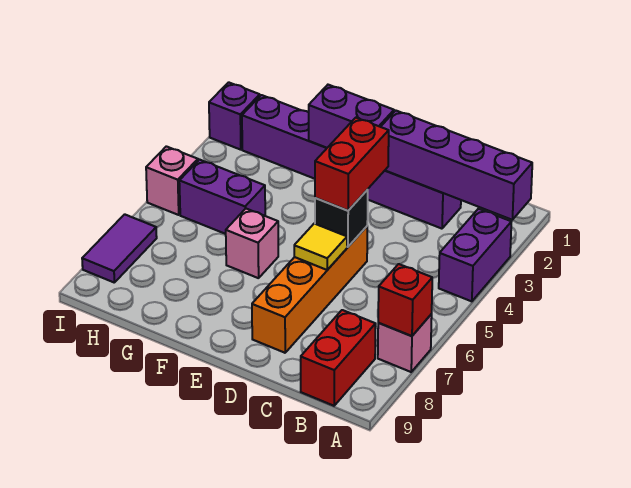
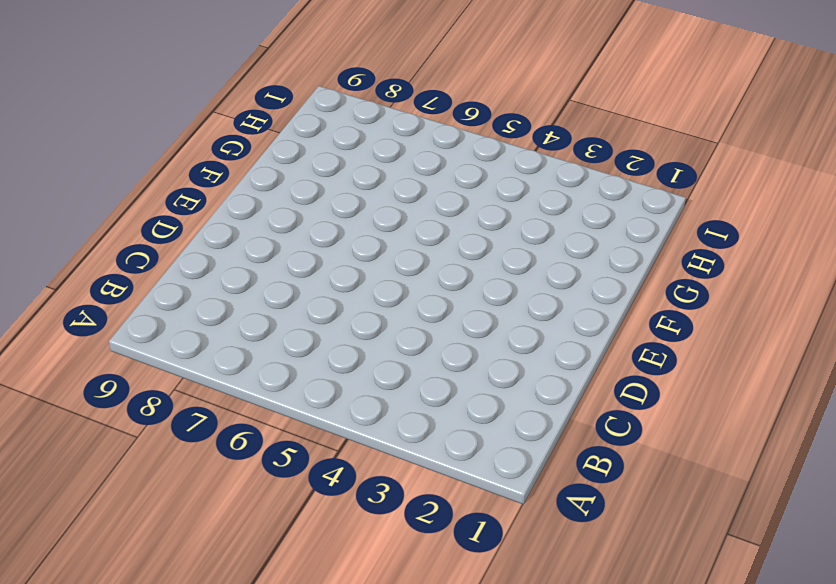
none -> purple brick A3:A4 level 1
none -> pink brick A7 level 1
none -> red brick B8:B9 level 1

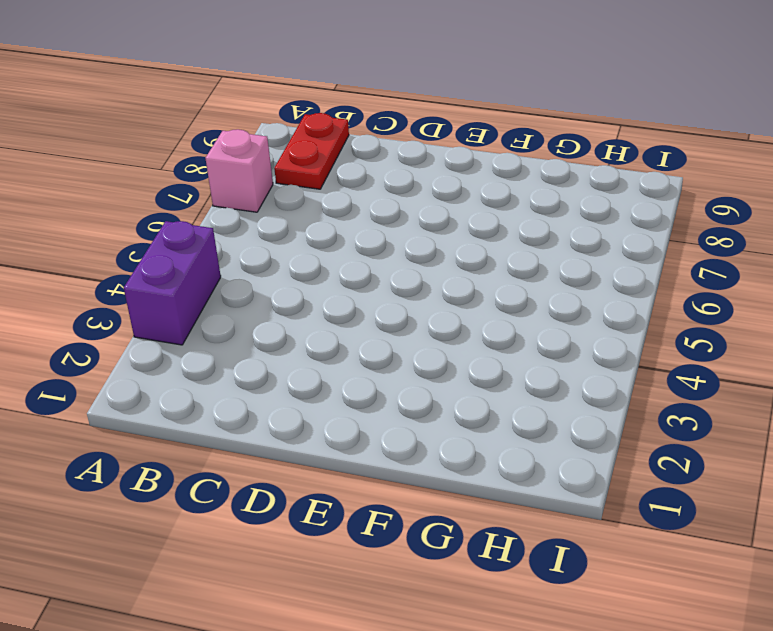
red plate B8:B9 level 1 -> red brick B8:B9 level 1
none -> purple brick C2:H2 level 1
none -> orange brick D5:D8 level 1
none -> pink brick F6 level 1

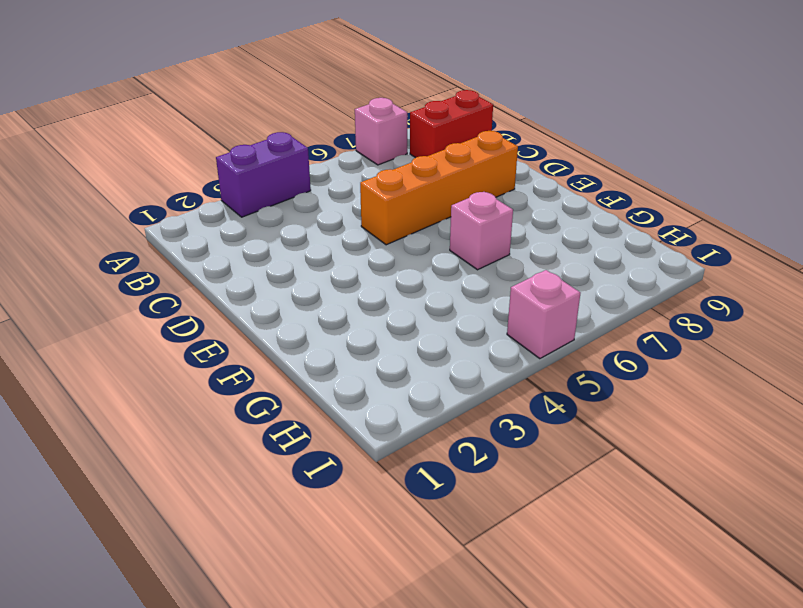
none -> purple brick C2:H2 level 1
none -> purple brick G5:H5 level 1
none -> purple brick I2 level 1

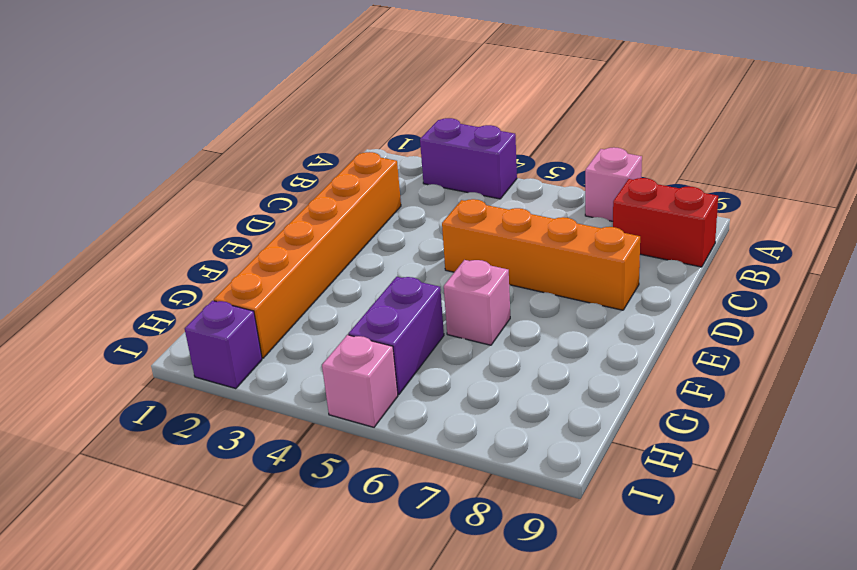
orange brick C2:H2 level 1 -> purple brick C2:H2 level 1
none -> purple tile I7:I8 level 1
none -> purple brick A2:D2 level 2
none -> red brick A7 level 2

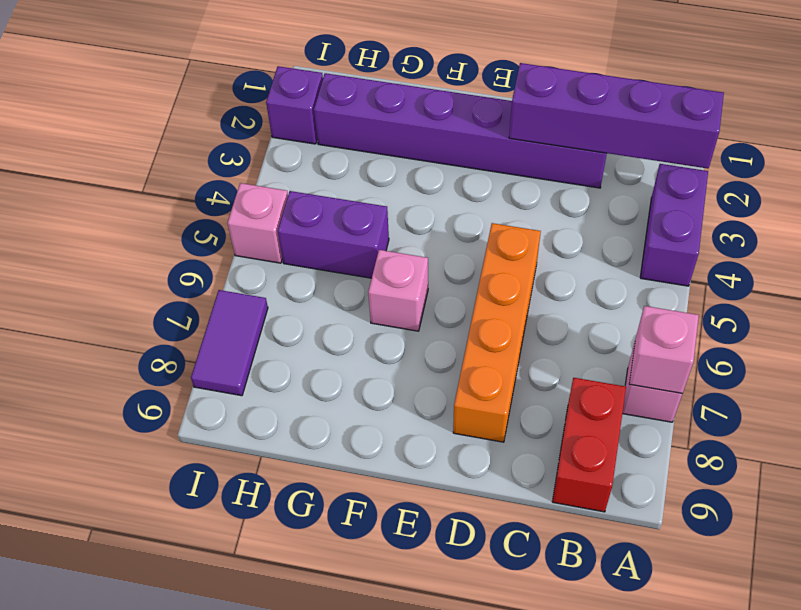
pink brick A7 level 2 -> red brick A7 level 2
none -> black brick D5 level 2
none -> yellow tile D6 level 2
none -> purple brick E2:F2 level 2

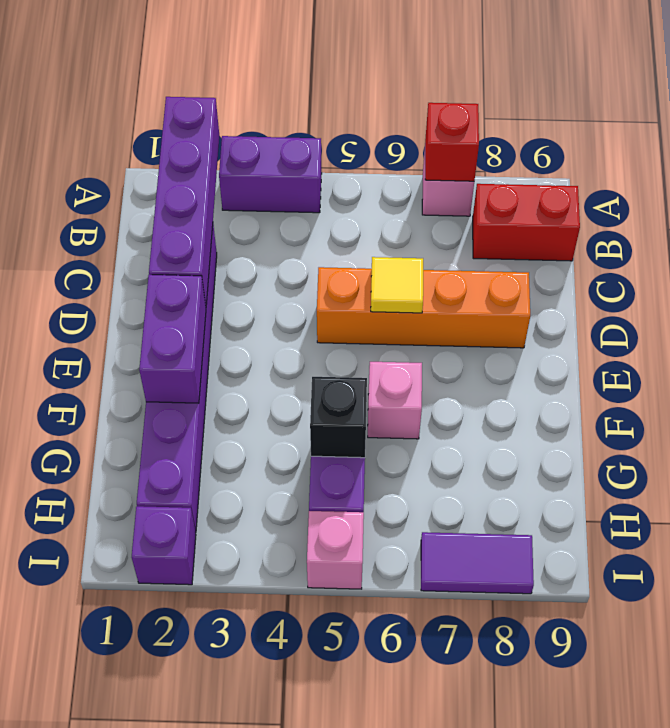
black brick G5 level 2 -> black brick D5 level 2
none -> red brick D4:D5 level 3

